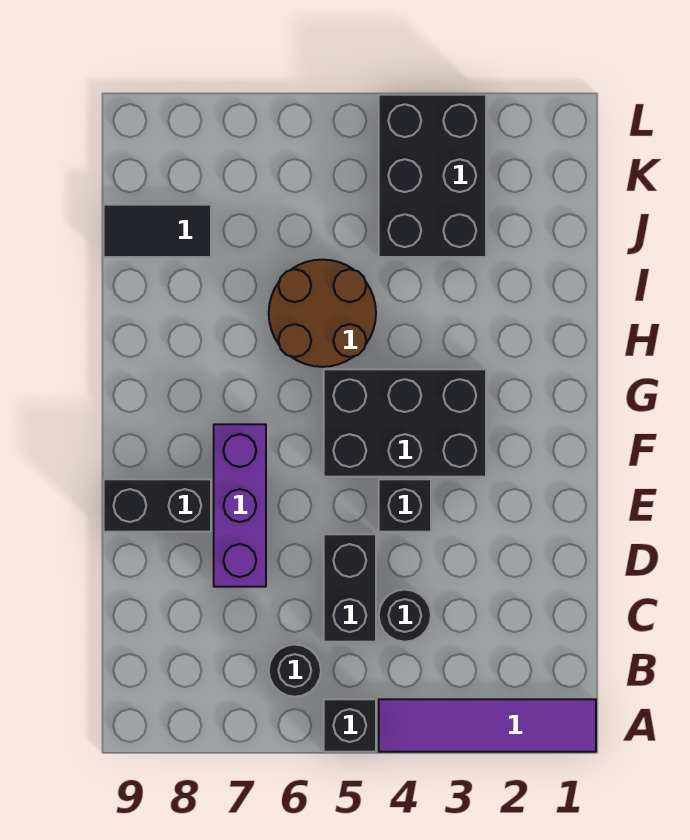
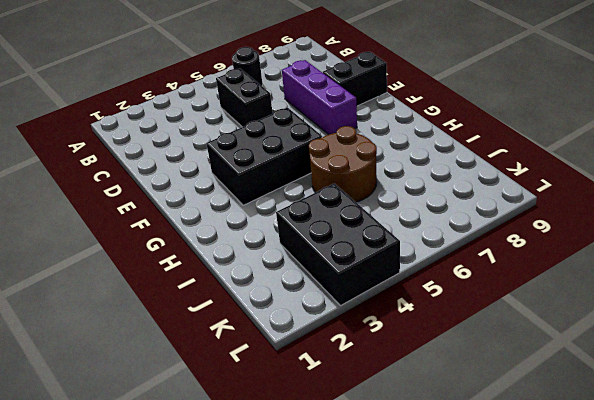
none -> purple tile A1:A4 level 1
none -> black brick A5 level 1
none -> black round brick C4 level 1

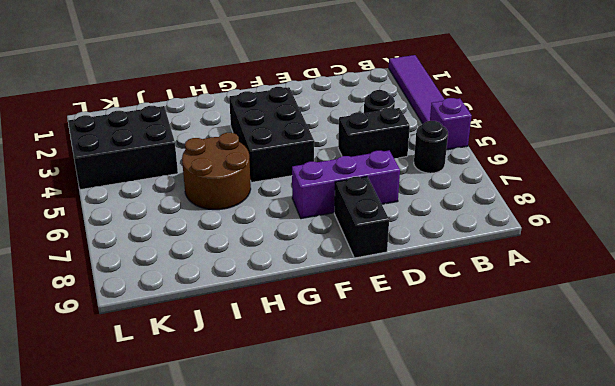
purple brick A5 level 1 -> black brick A5 level 1
none -> black brick E4 level 1
none -> black tile J8:J9 level 1

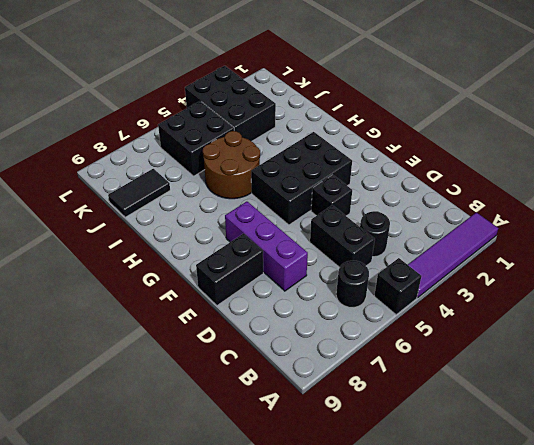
black brick J5:K6 level 1 -> none

